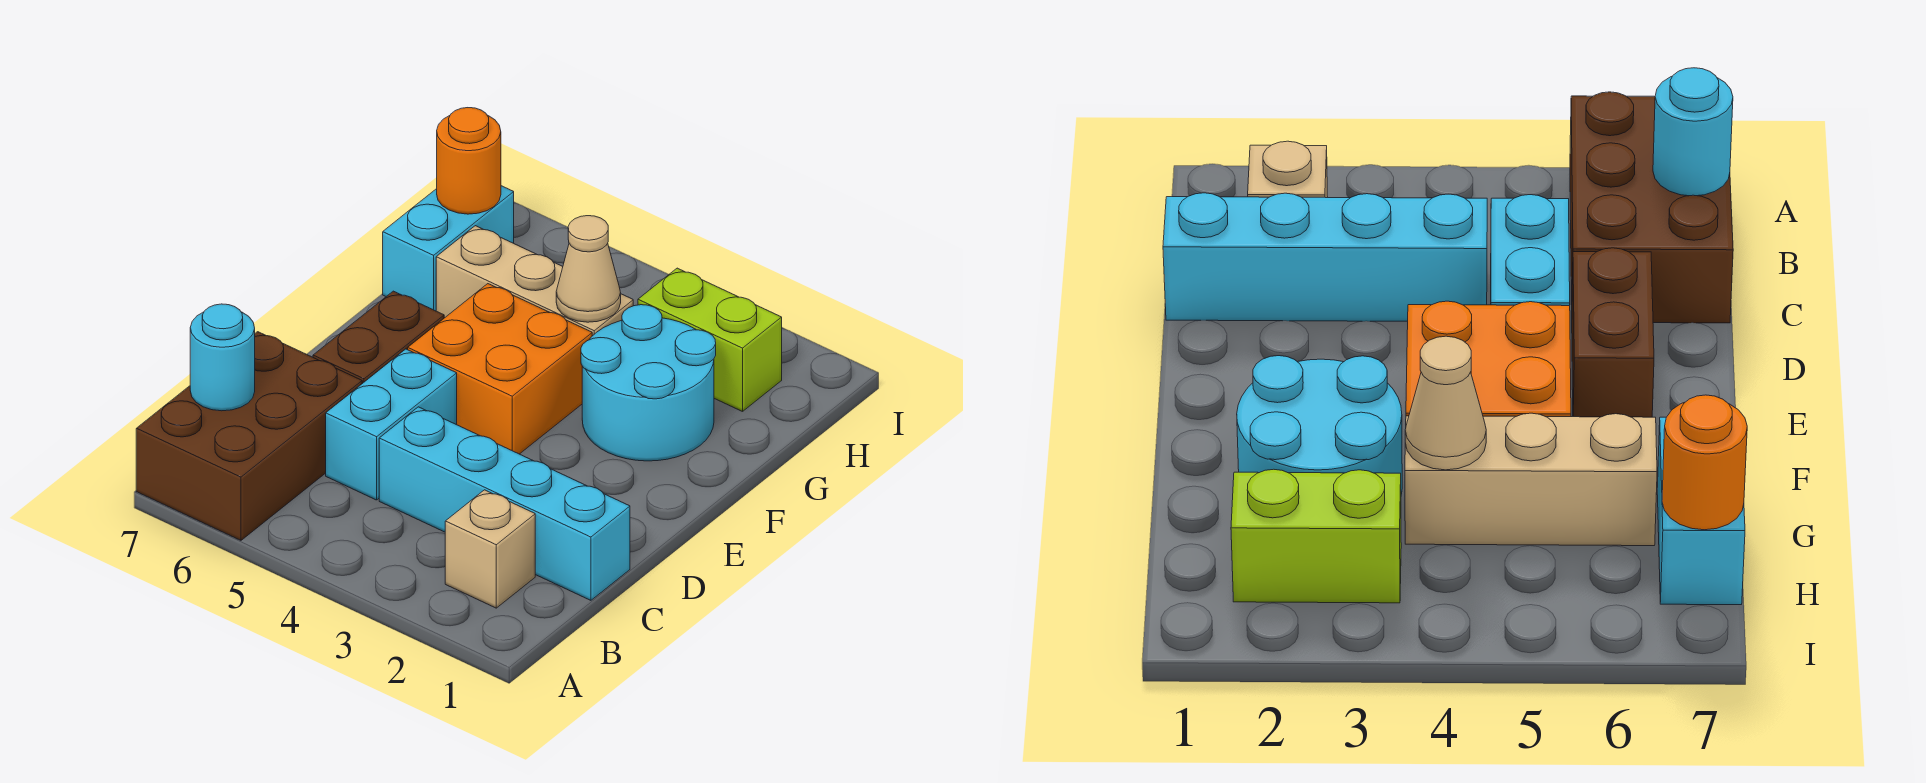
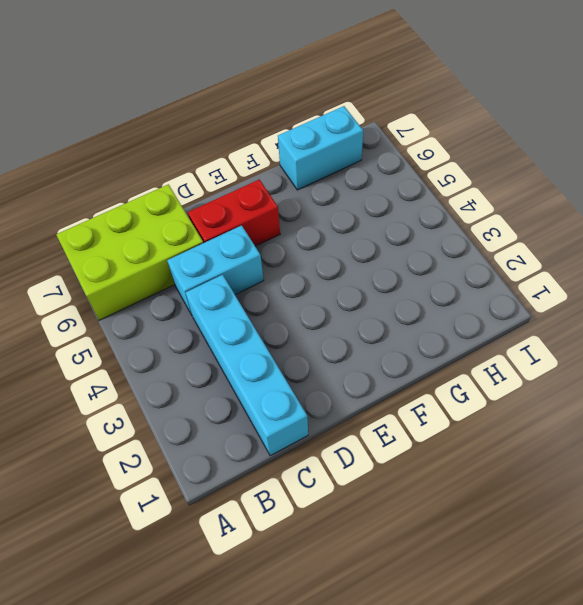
lime brick A6:C7 level 1 -> brown brick A6:C7 level 1
red brick D6:E6 level 1 -> brown brick D6:E6 level 1
none -> tan brick B2 level 1
none -> orange brick E4:F5 level 1
none -> cyan round brick F2:G3 level 1

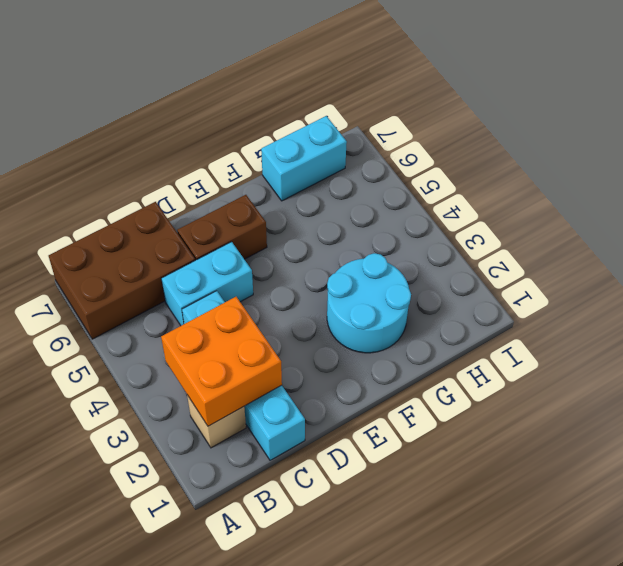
orange brick B2:C3 level 2 -> orange brick E4:F5 level 1
none -> tan brick G4:G6 level 1
none -> lime brick H2:H3 level 1
none -> cyan round brick B7 level 2

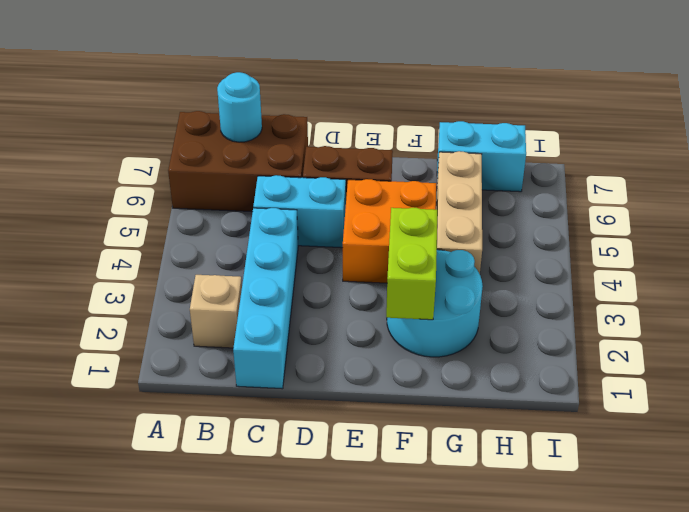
lime brick F2:F3 level 2 -> lime brick H2:H3 level 1
none -> tan cone G4 level 2
none -> orange round brick H7 level 2

